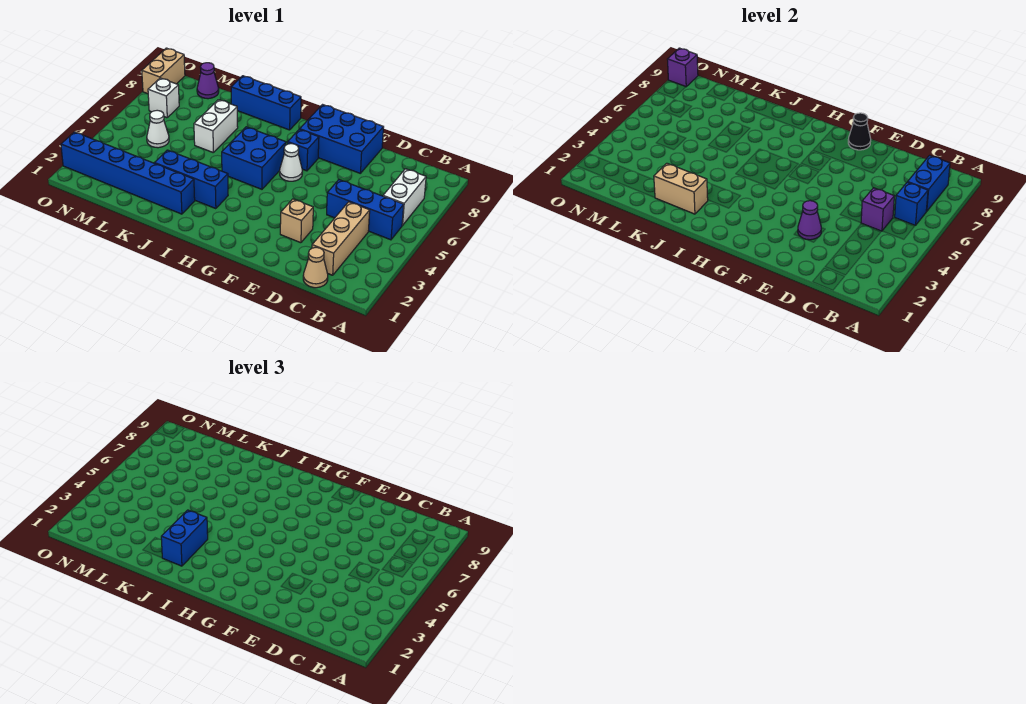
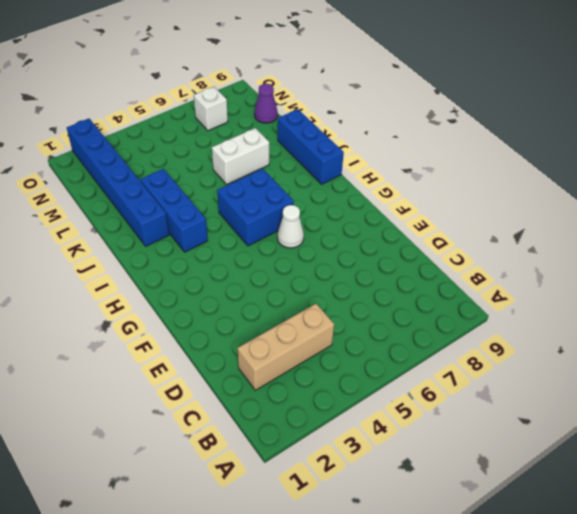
none -> blue brick B5:D5 level 1
none -> white brick B6:B7 level 1
none -> tan cone C1 level 1

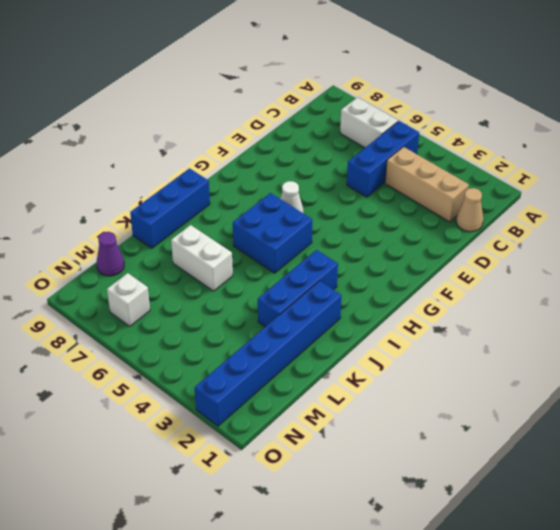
none -> tan brick E3 level 1
none -> blue brick E8:G9 level 1
none -> blue brick G7 level 1

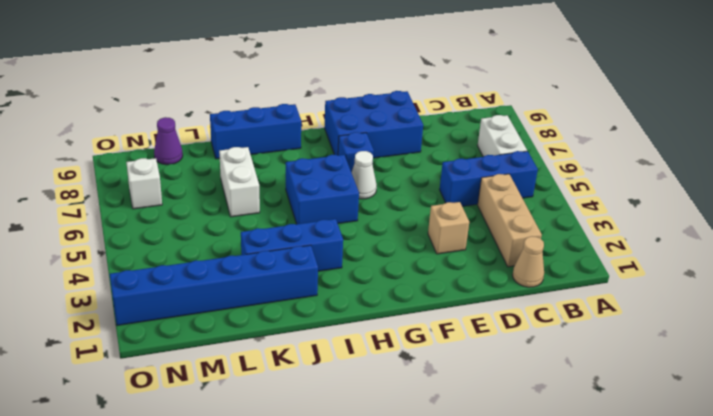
none -> white cone M5 level 1
none -> tan brick O8:O9 level 1
none -> blue brick B6 level 2

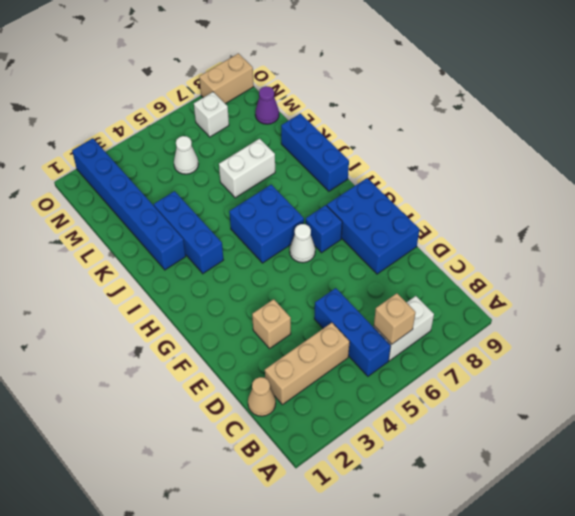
tan brick B6 level 2 -> blue brick B6 level 2
none -> blue brick B7:B8 level 2
none -> purple brick C5 level 2
none -> purple cone E3 level 2

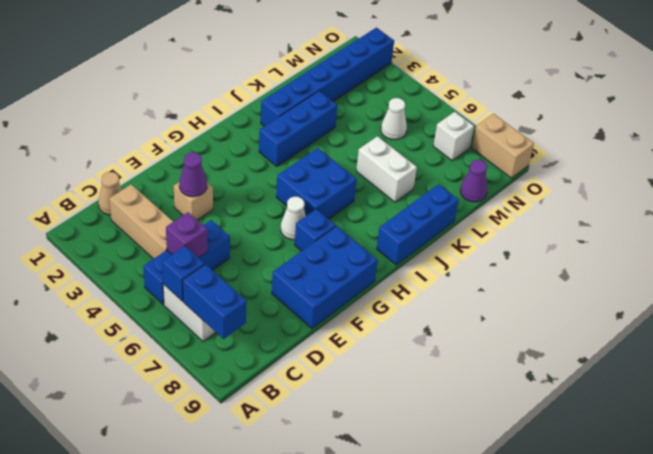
none -> black cone F9 level 2
none -> tan brick J2:K2 level 2
none -> purple brick O9 level 2

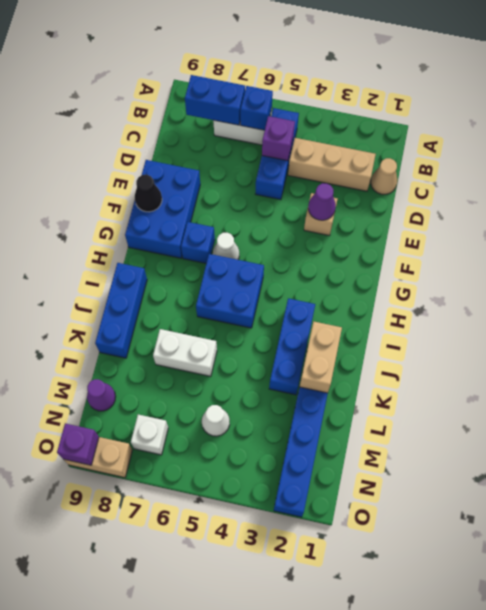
none -> blue brick J2:J3 level 3

